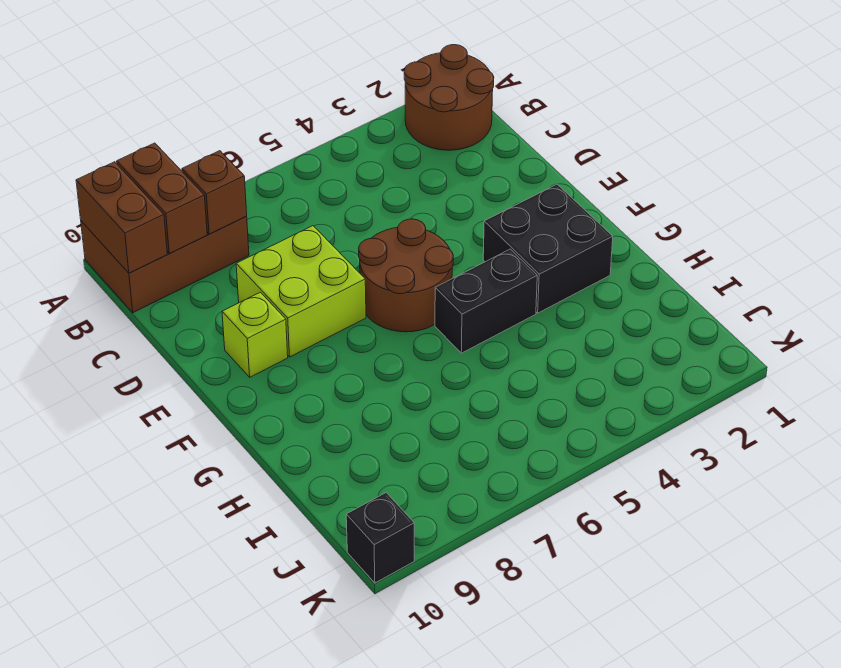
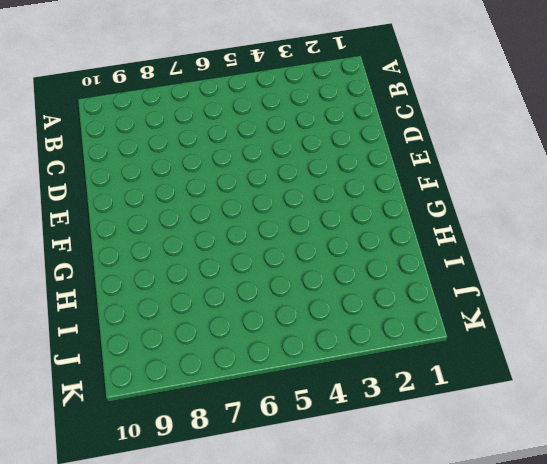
none -> brown round brick A1:B2 level 1
none -> brown brick A8:B10 level 1

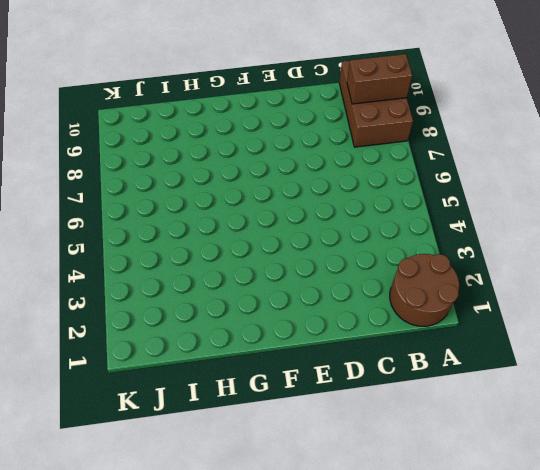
none -> lime brick D7:E8 level 1
none -> brown round brick E5:F6 level 1

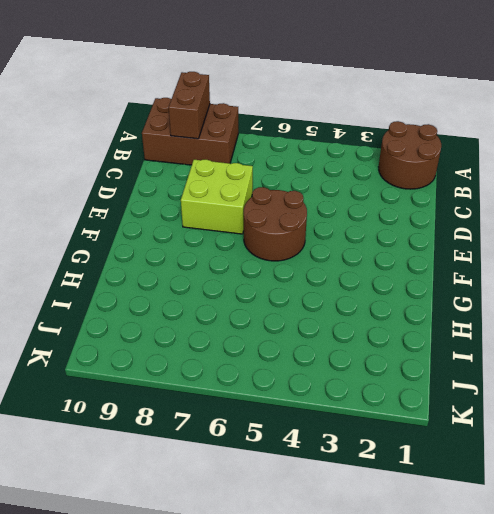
none -> lime brick E9 level 1
none -> black brick F2:G3 level 1

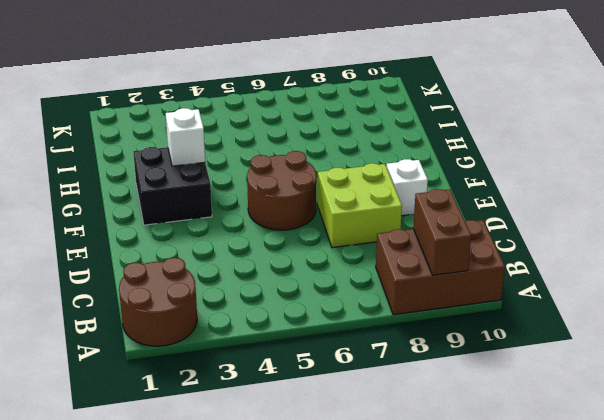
white brick E9 level 1 -> lime brick E9 level 1
white brick G3 level 2 -> none
none -> black brick G4:G5 level 1
none -> black brick K10 level 1

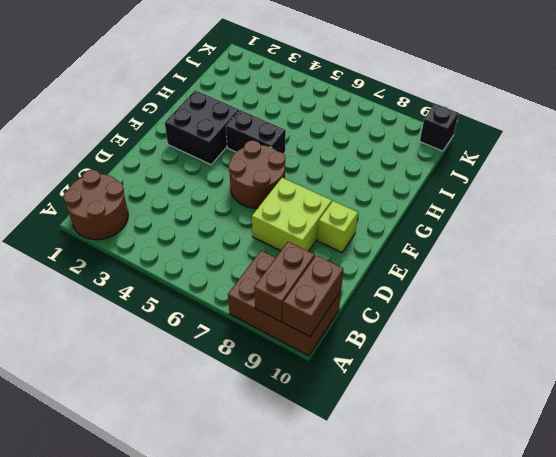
none -> brown brick B8 level 2

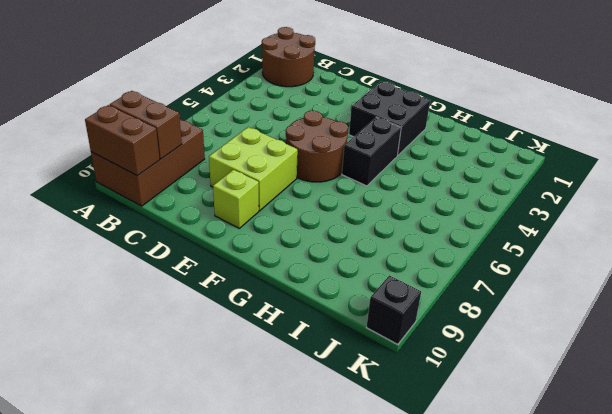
none -> brown brick B8 level 2

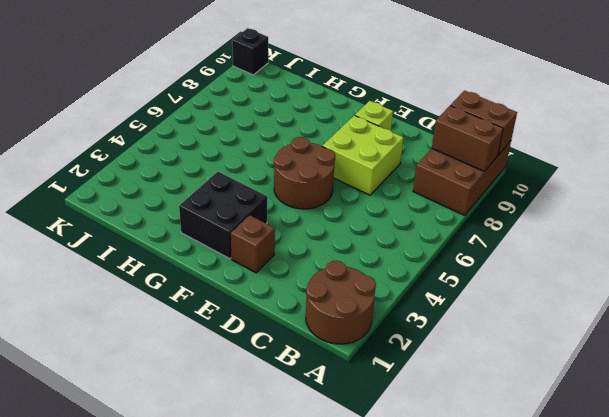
brown brick E2 level 1 -> brown brick B8 level 2
none -> black brick G4:G5 level 1

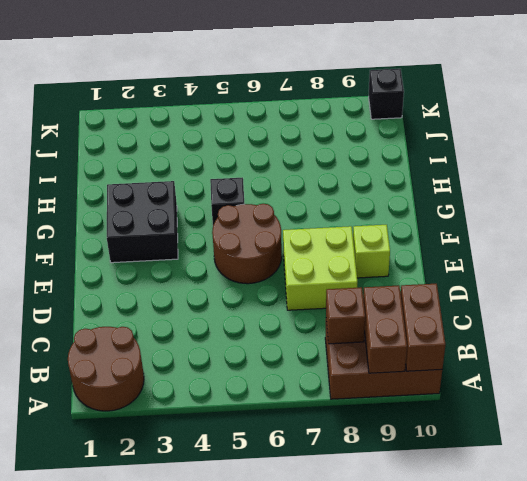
black brick G5 level 1 -> black brick G4:G5 level 1

